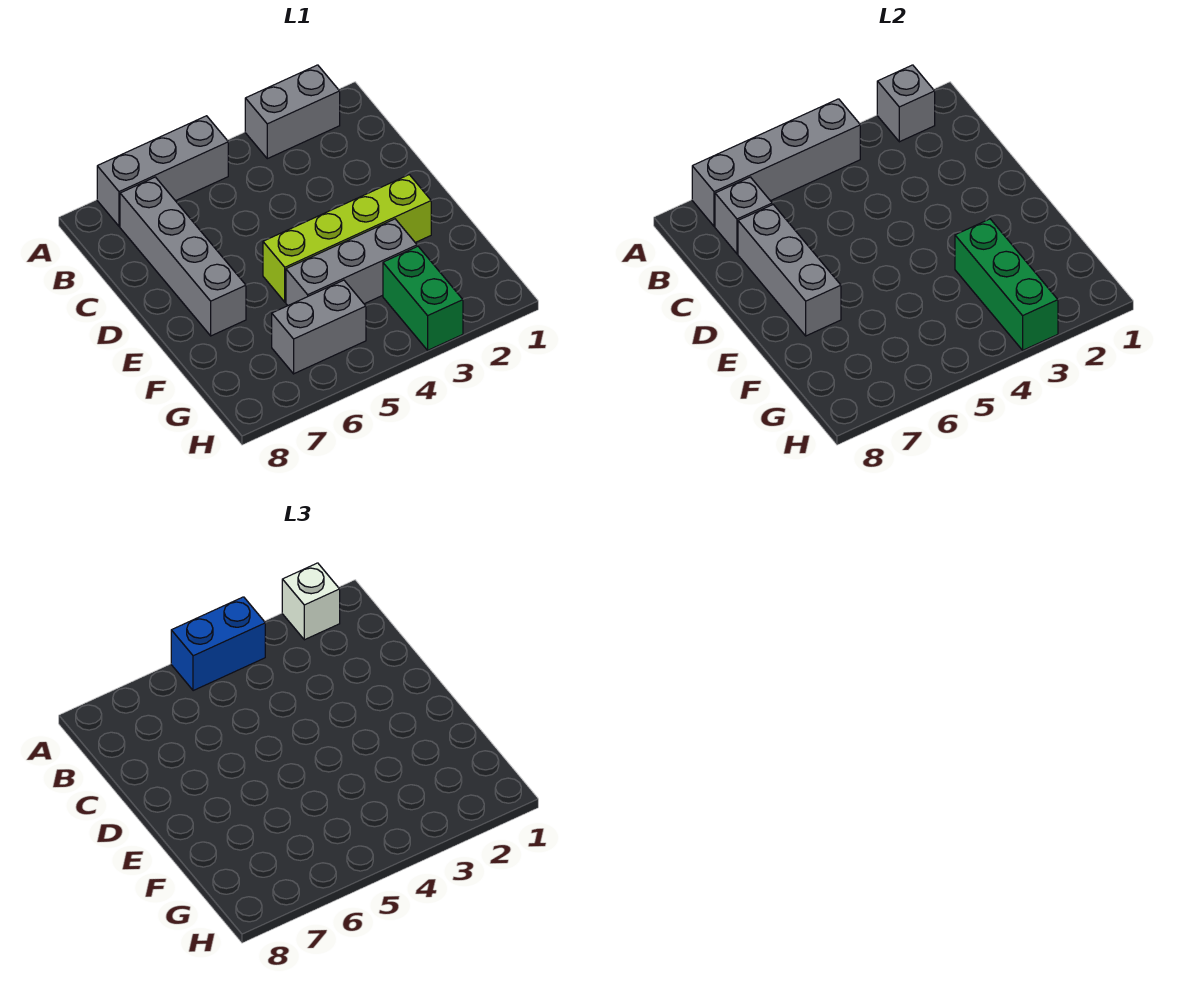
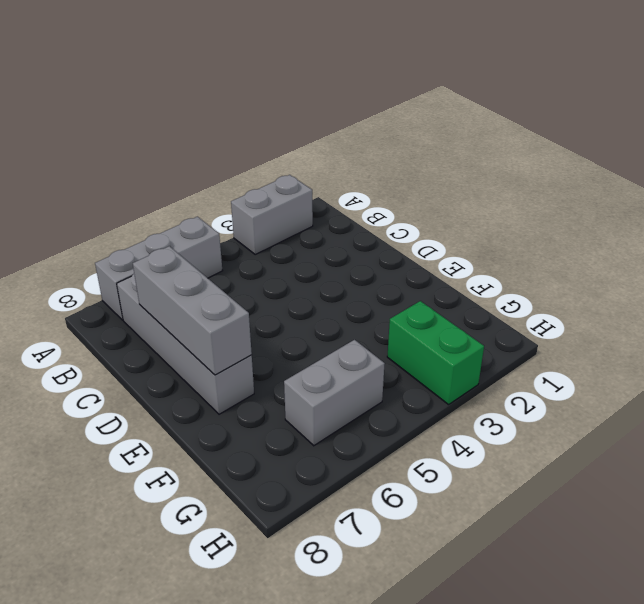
none -> lime brick E2:E5 level 1
none -> grey brick F3:F5 level 1
none -> grey brick A2 level 2

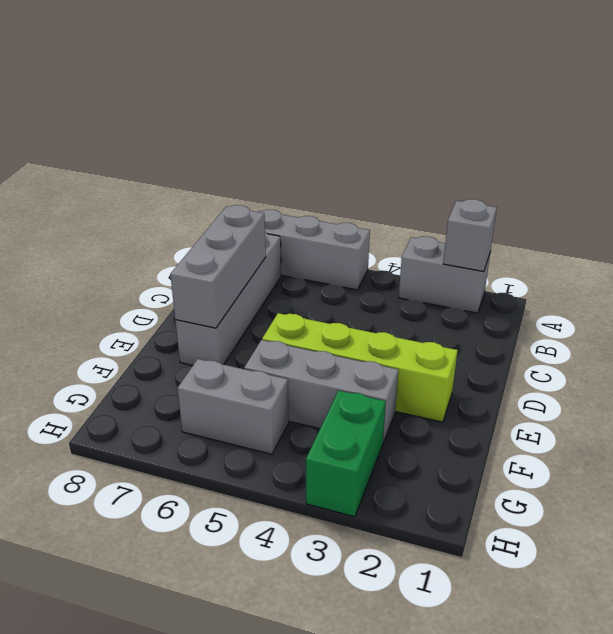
none -> grey brick A4:A7 level 2
none -> grey brick B7 level 2
none -> green brick F3:H3 level 2

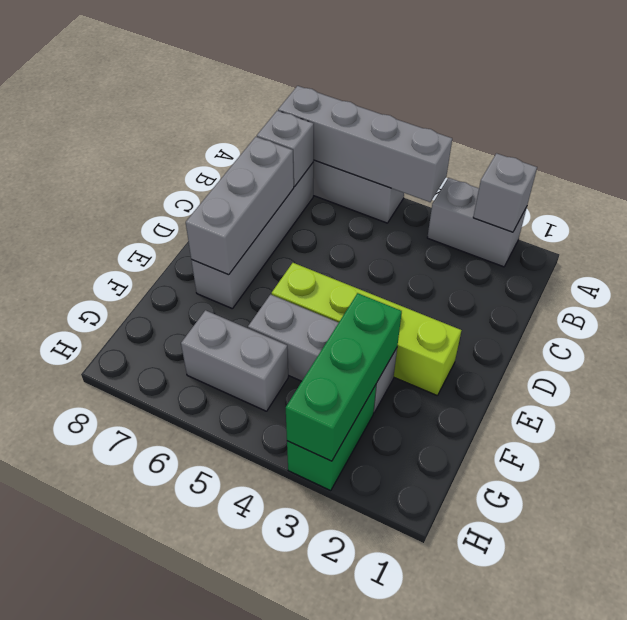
none -> white brick A2 level 3
none -> blue brick A4:A5 level 3

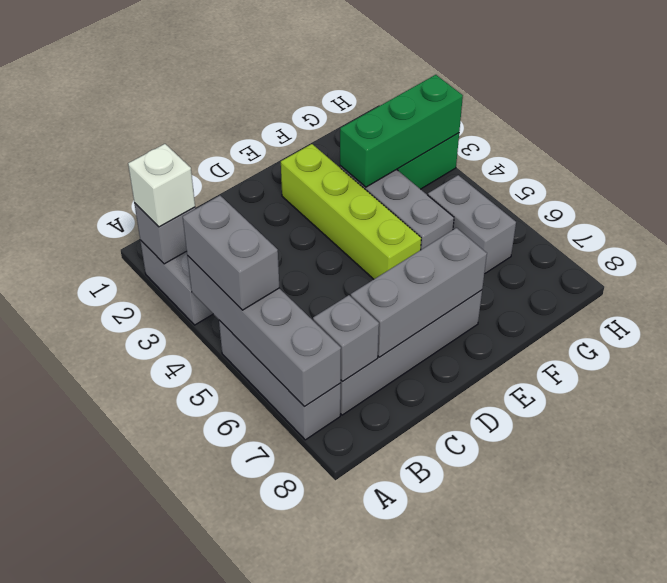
grey brick A4:A5 level 3 -> blue brick A4:A5 level 3

